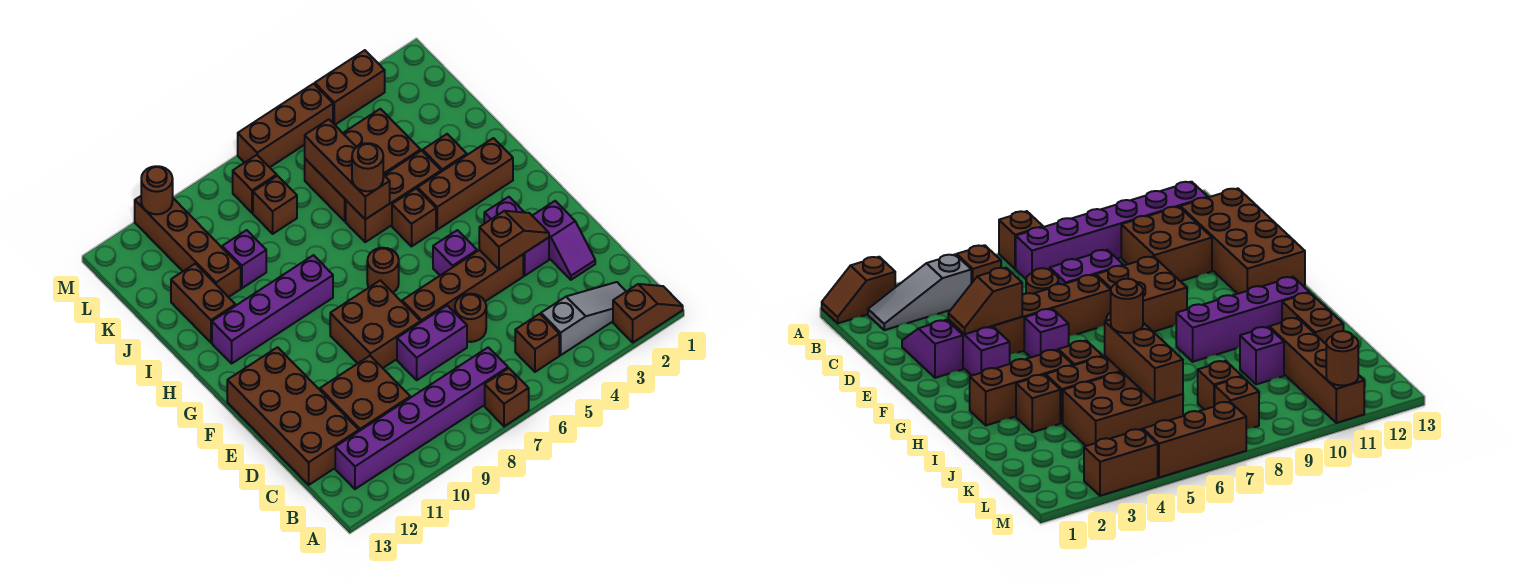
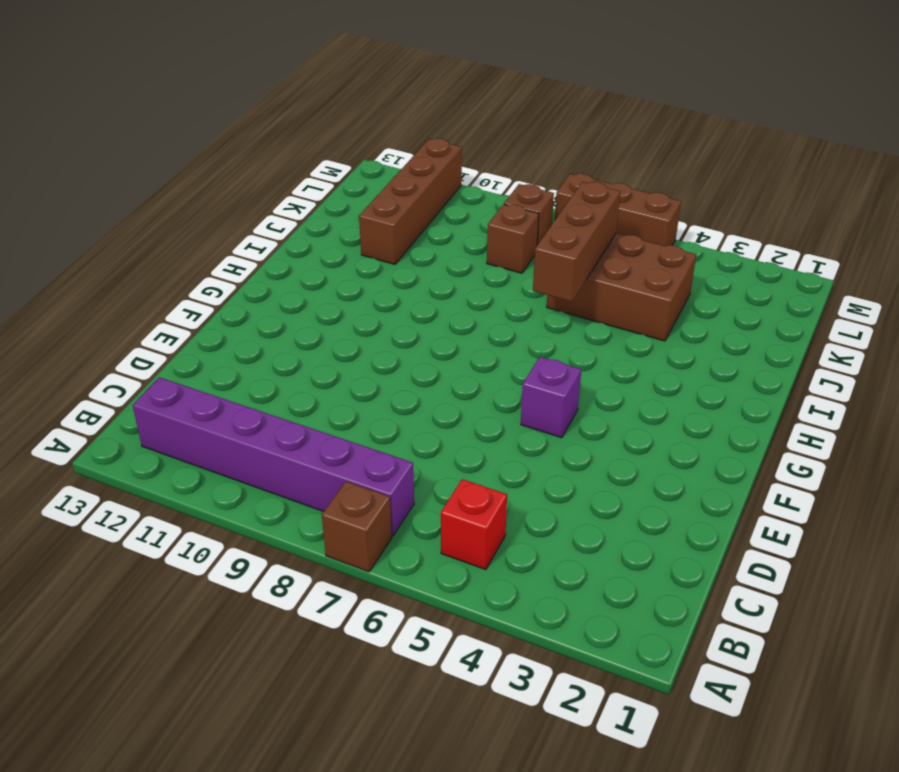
red brick B5 level 1 -> brown brick B5 level 1
none -> brown slope A1:A2 level 1 top 2
none -> grey slope B2:B4 level 1 top 4
none -> brown brick C10:D11 level 1
none -> brown brick C12:F13 level 1

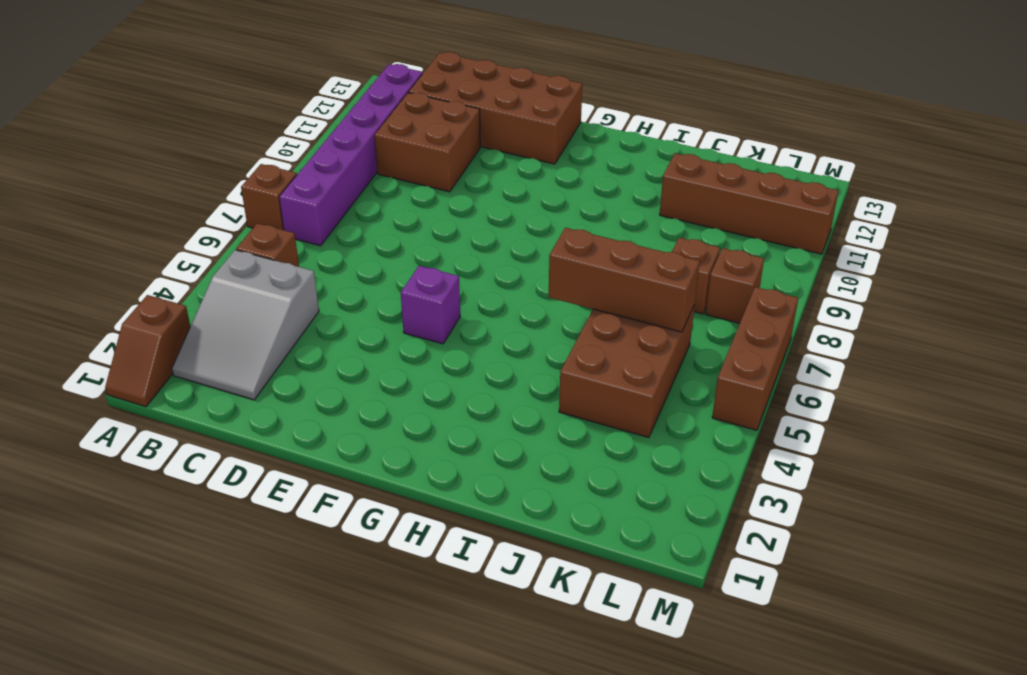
grey slope B2:C4 level 1 top 4 -> grey slope B2:B4 level 1 top 4
none -> purple slope D2:E2 level 1 top E
none -> brown round brick D6 level 1
none -> purple brick D7:D8 level 1
none -> purple brick E3:F3 level 1

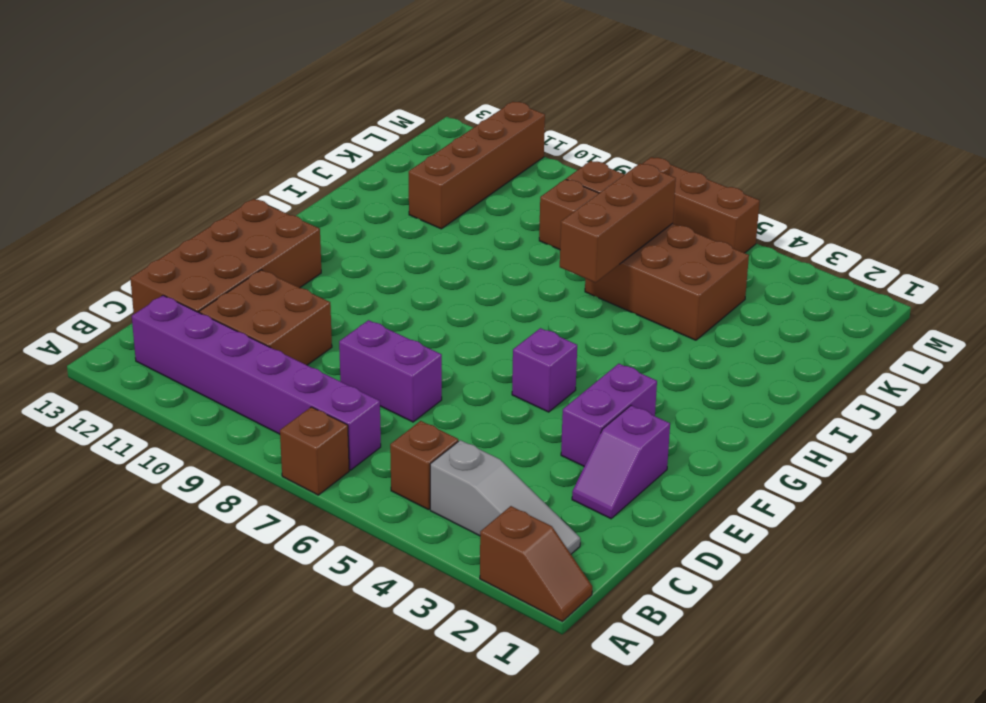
none -> brown round brick D6 level 1
none -> brown brick E4:E7 level 1
none -> brown brick E8:F9 level 1
none -> brown round brick G7 level 1

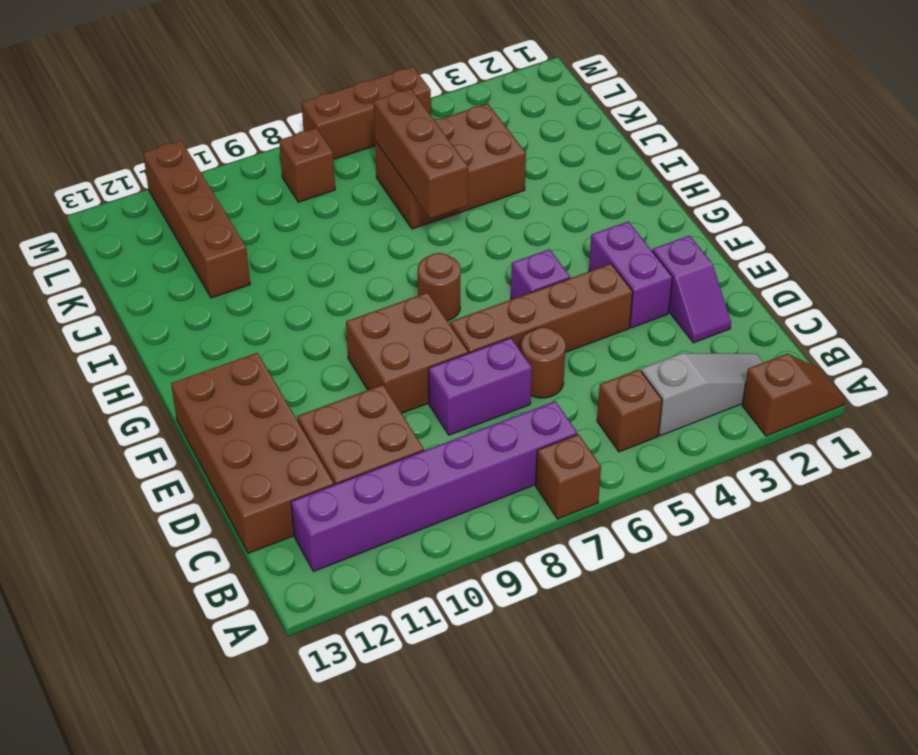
none -> brown brick H2:H4 level 1
none -> brown brick H5 level 1
none -> purple brick H9:H12 level 1
none -> brown brick I3 level 1

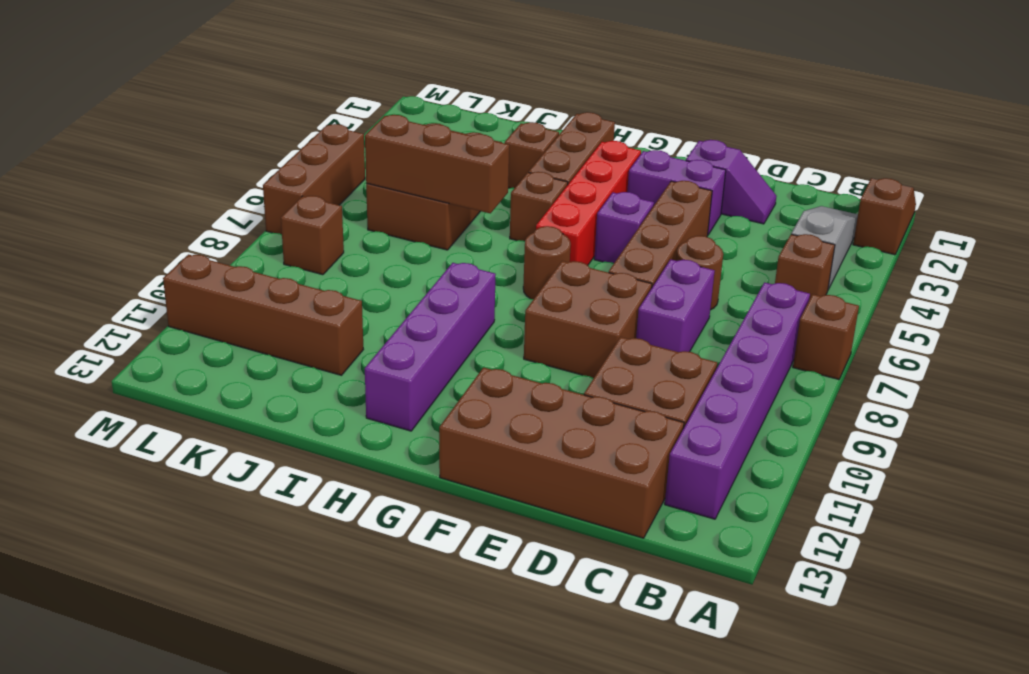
red brick G3:G6 level 1 -> none
none -> brown brick I4:I6 level 1
none -> brown brick I12:J12 level 1
none -> purple brick J10 level 1
none -> brown brick K8 level 1

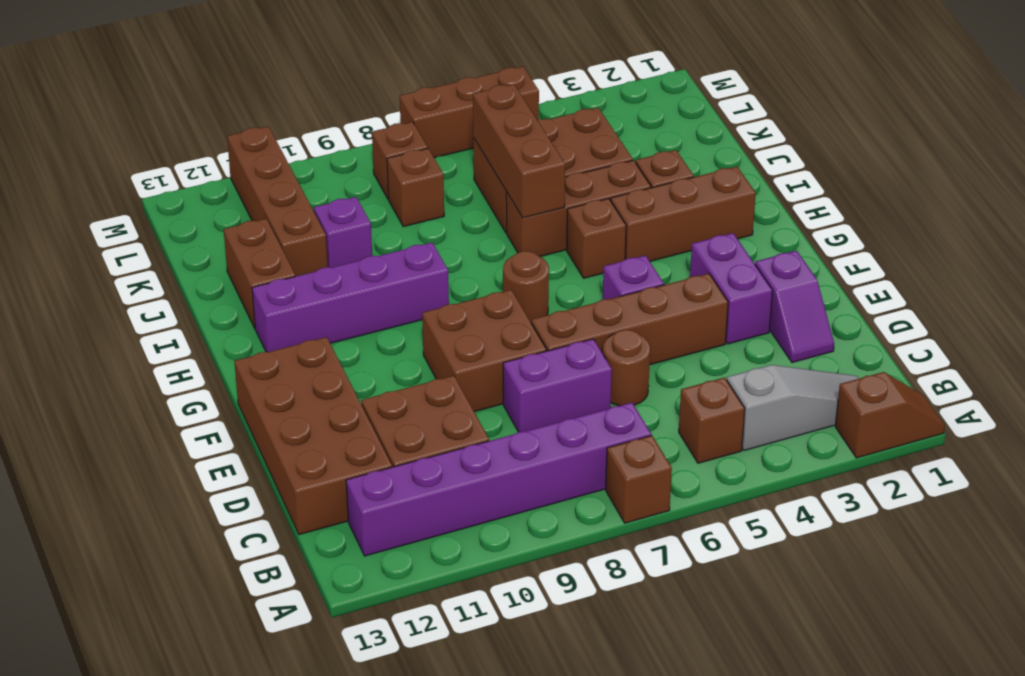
none -> brown brick M3:M4 level 1
none -> brown slope E3:E4 level 2 top 4
none -> brown round brick M11 level 2
none -> brown round brick I6 level 3

